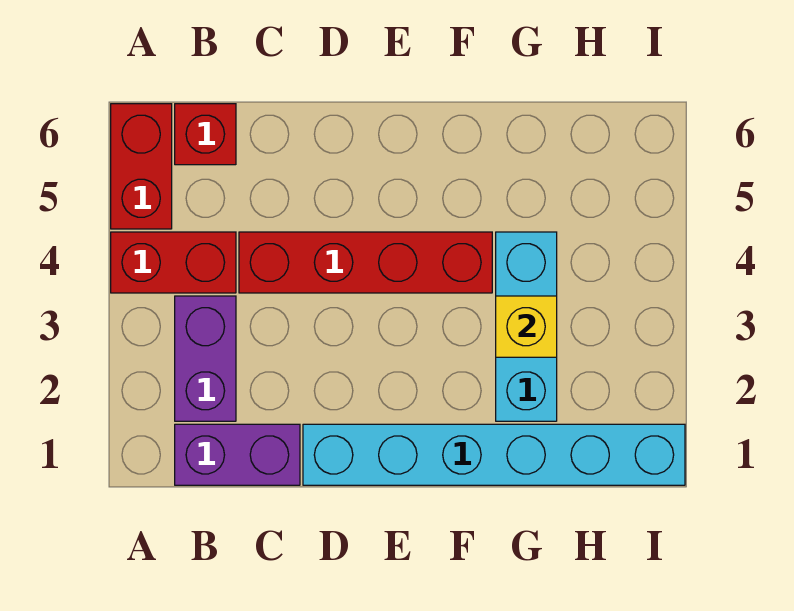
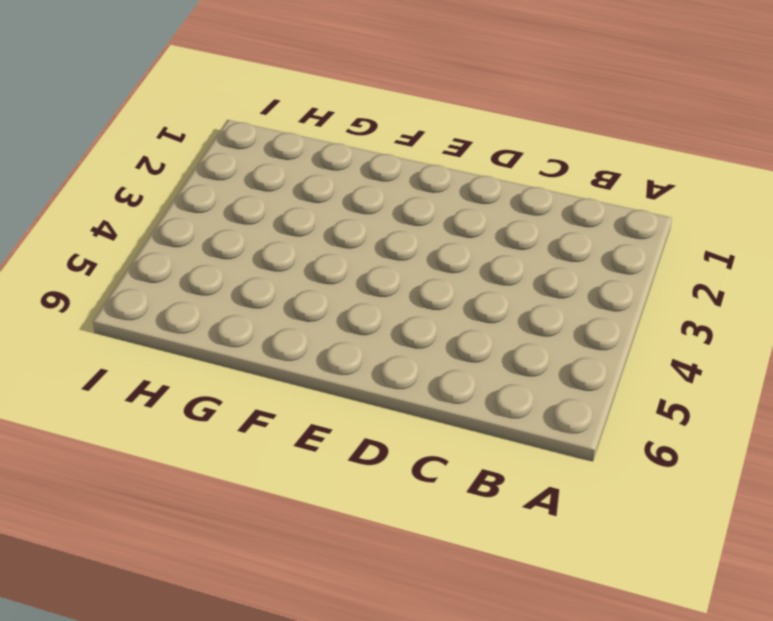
none -> red brick A4:B4 level 1
none -> red brick A5:A6 level 1

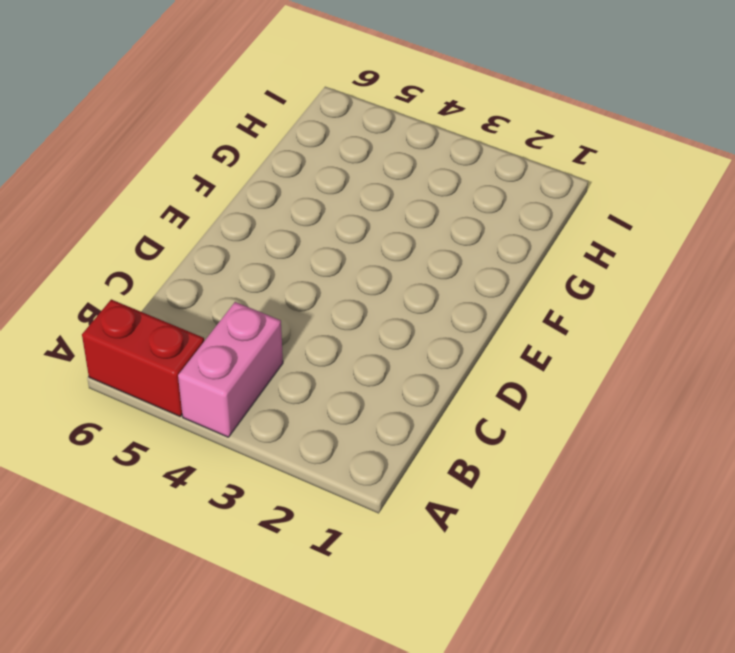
pink brick A4:B4 level 1 -> red brick A4:B4 level 1
none -> purple brick B1:C1 level 1
none -> purple brick B2:B3 level 1

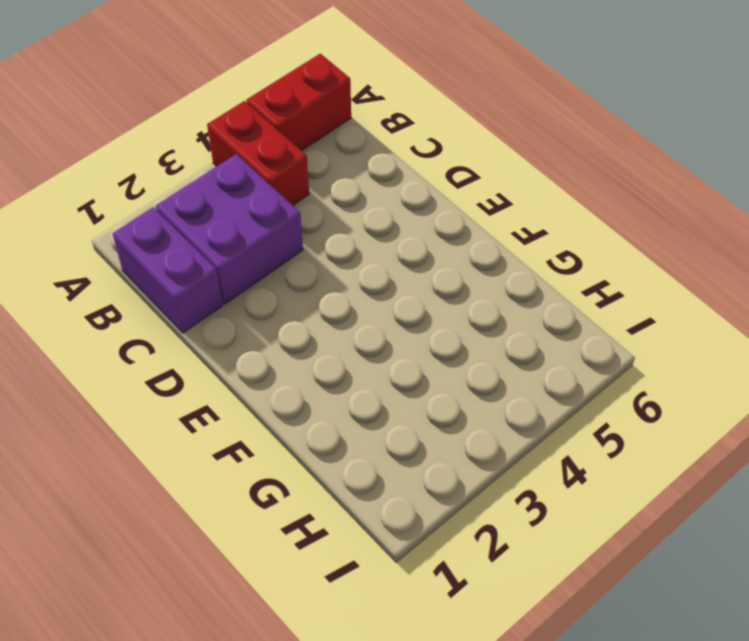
purple brick B2:C3 level 1 -> purple brick B2:B3 level 1
none -> red brick B6 level 1
none -> red brick C4:F4 level 1

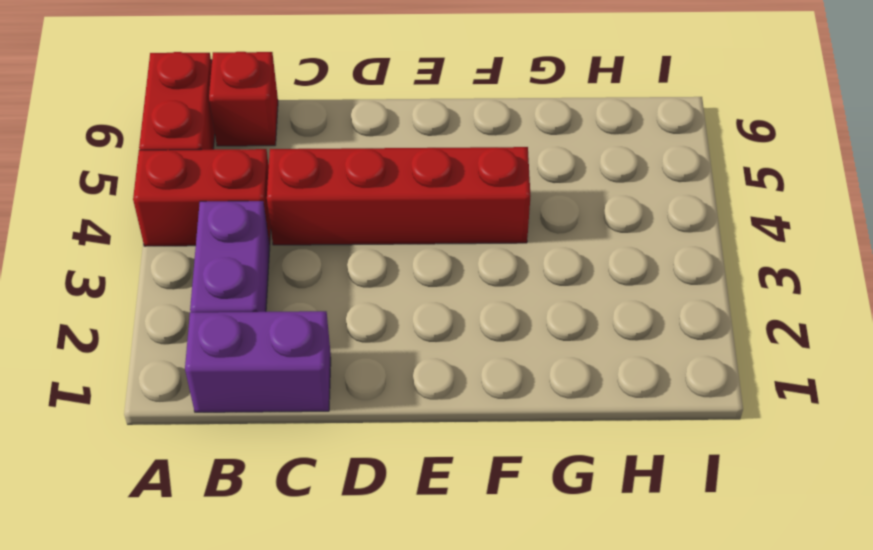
none -> cyan brick D1:I1 level 1
none -> cyan brick G2:G4 level 1

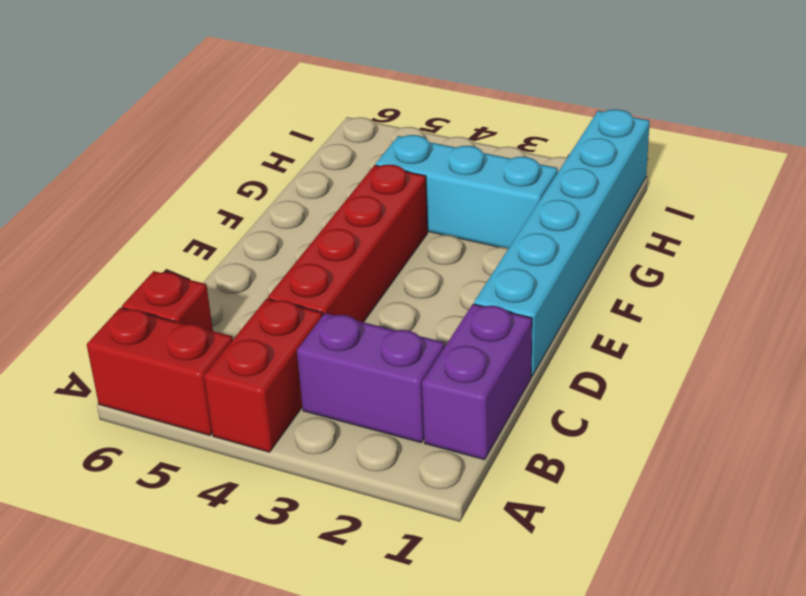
none -> yellow brick G3 level 2

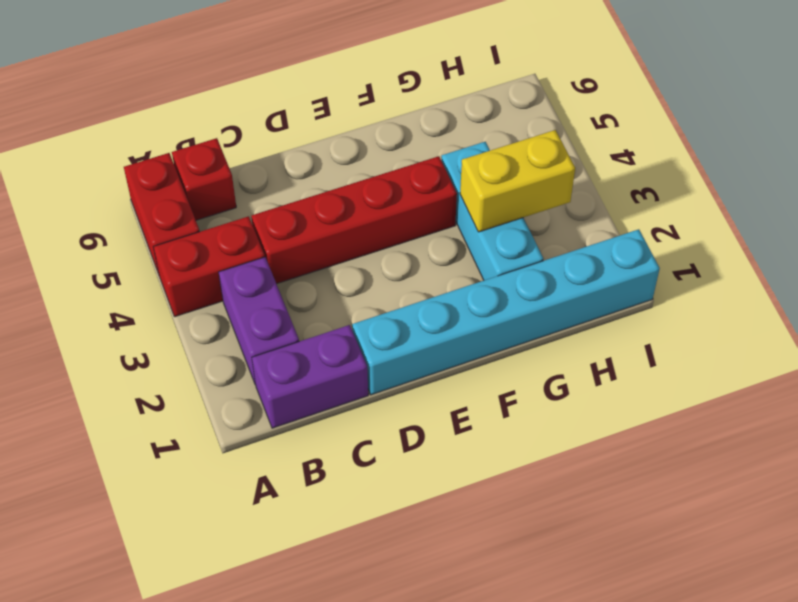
yellow brick G3:H3 level 2 -> yellow brick G3 level 2

